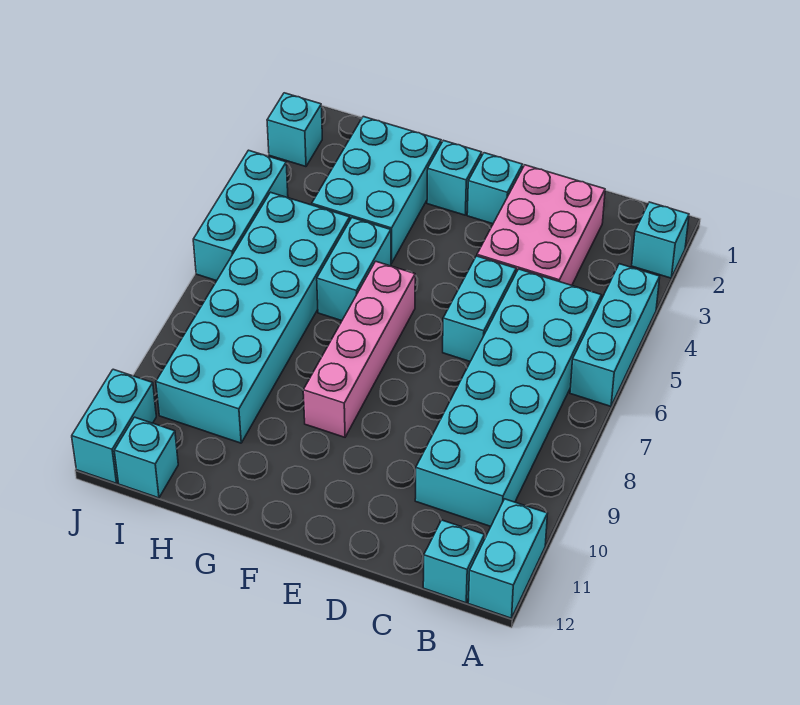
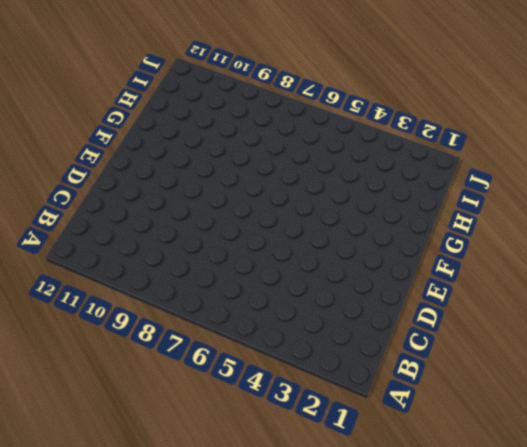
none -> cyan brick A2 level 1
none -> cyan brick A4:A6 level 1
none -> cyan brick A11:A12 level 1

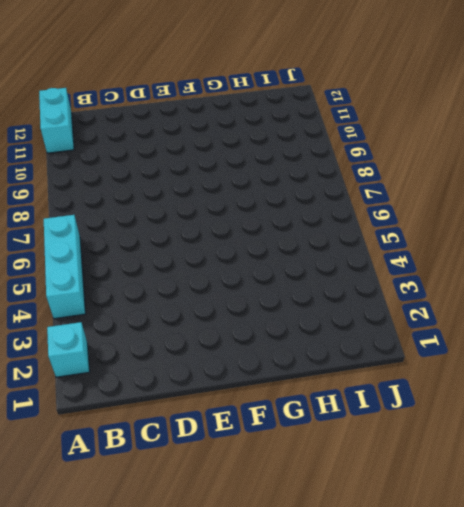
none -> cyan brick B5:C10 level 1
none -> cyan brick B12 level 1
none -> pink brick C2:D4 level 1

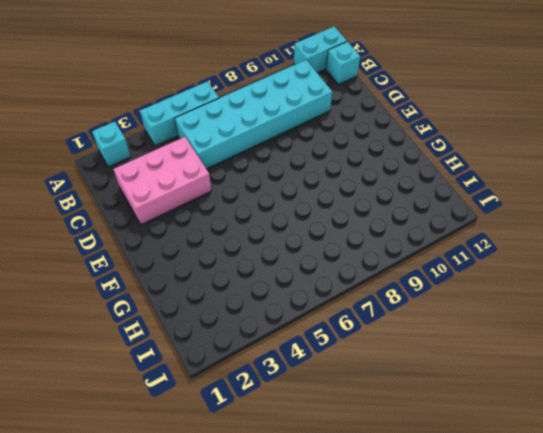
none -> cyan brick D5:D6 level 1
none -> cyan brick E2 level 1
none -> cyan brick F2 level 1

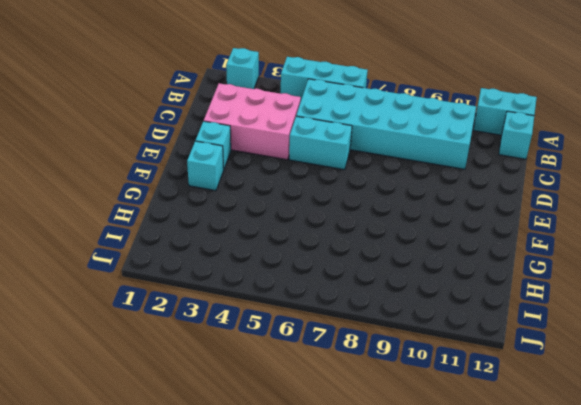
none -> pink brick F6:F9 level 1
none -> cyan brick G2:H4 level 1
none -> cyan brick G5:G6 level 1

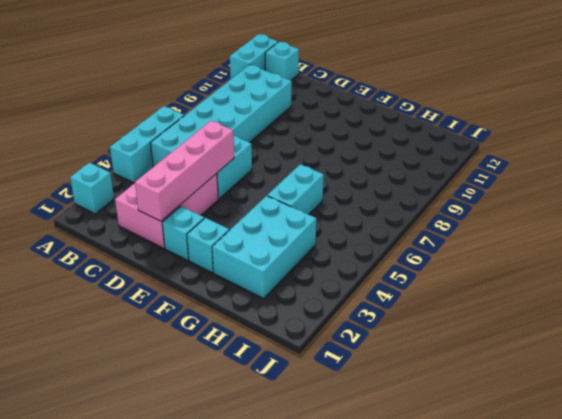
pink brick D2:D5 level 2 -> pink brick F6:F9 level 1
none -> cyan brick H5:I10 level 1
none -> cyan brick I12 level 1
none -> cyan brick J2 level 1

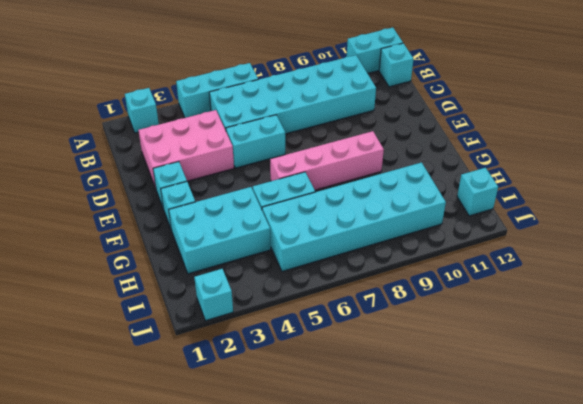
none -> cyan brick J4:J6 level 1
none -> cyan brick J11:J12 level 1

